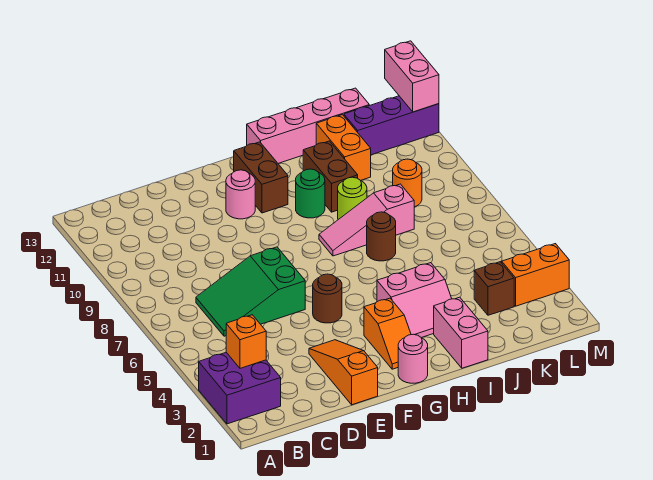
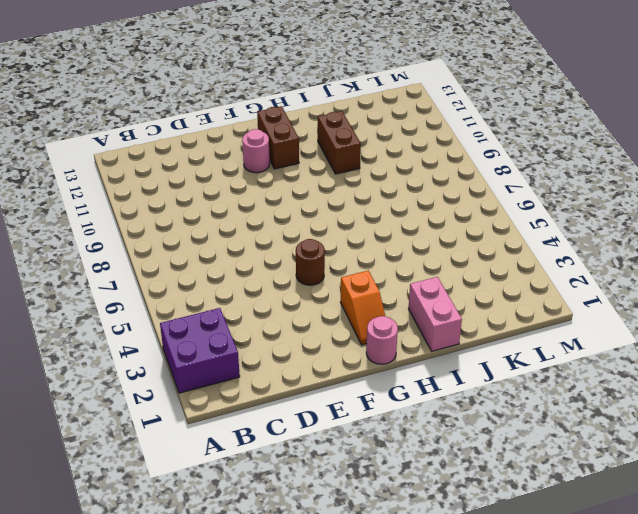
none -> green slope C6:E7 level 1 top E
none -> orange slope E1:E3 level 1 top 1
none -> pink slope H3:I4 level 1 top 4

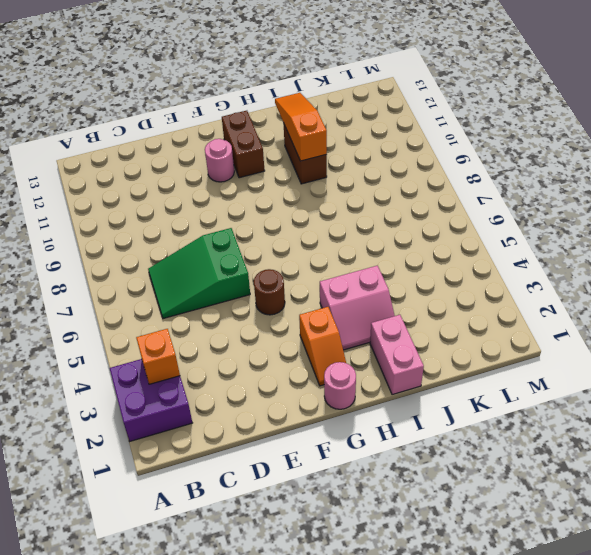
orange slope I10:I12 level 2 top 10 -> orange slope E1:E3 level 1 top 1
none -> pink slope H8:J8 level 1 top J
none -> green round brick H10 level 1
none -> pink brick H13:K13 level 1

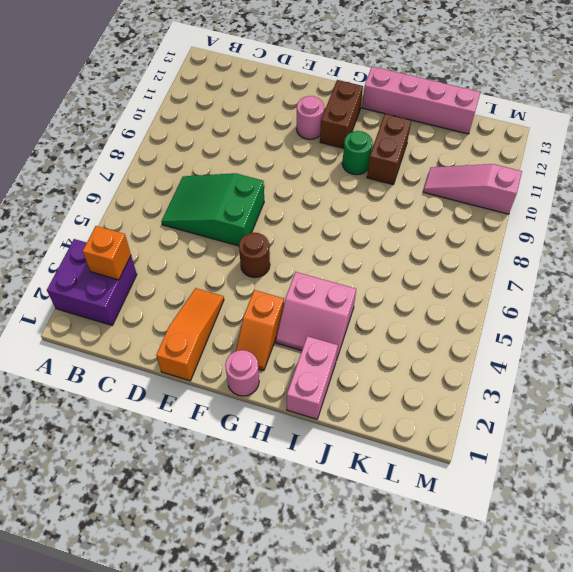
pink slope K10:M10 level 1 top M -> pink slope H8:J8 level 1 top J
none -> brown round brick I7 level 1
none -> lime round brick I9 level 1
none -> orange brick J11:J12 level 1

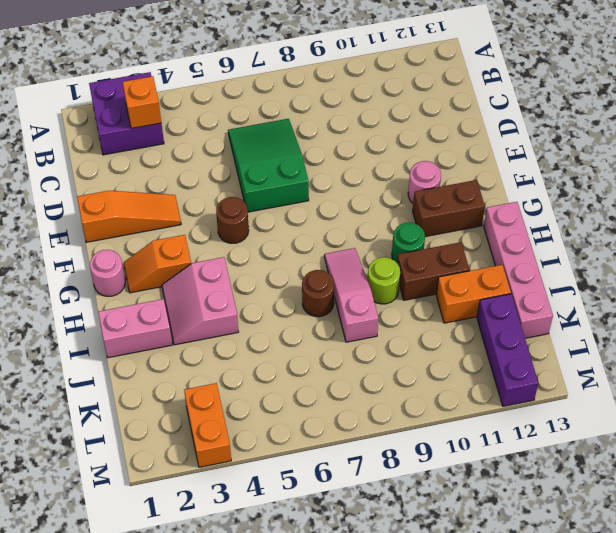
none -> brown brick K3 level 1
none -> orange round brick K9 level 1
none -> pink brick M12:M13 level 2

